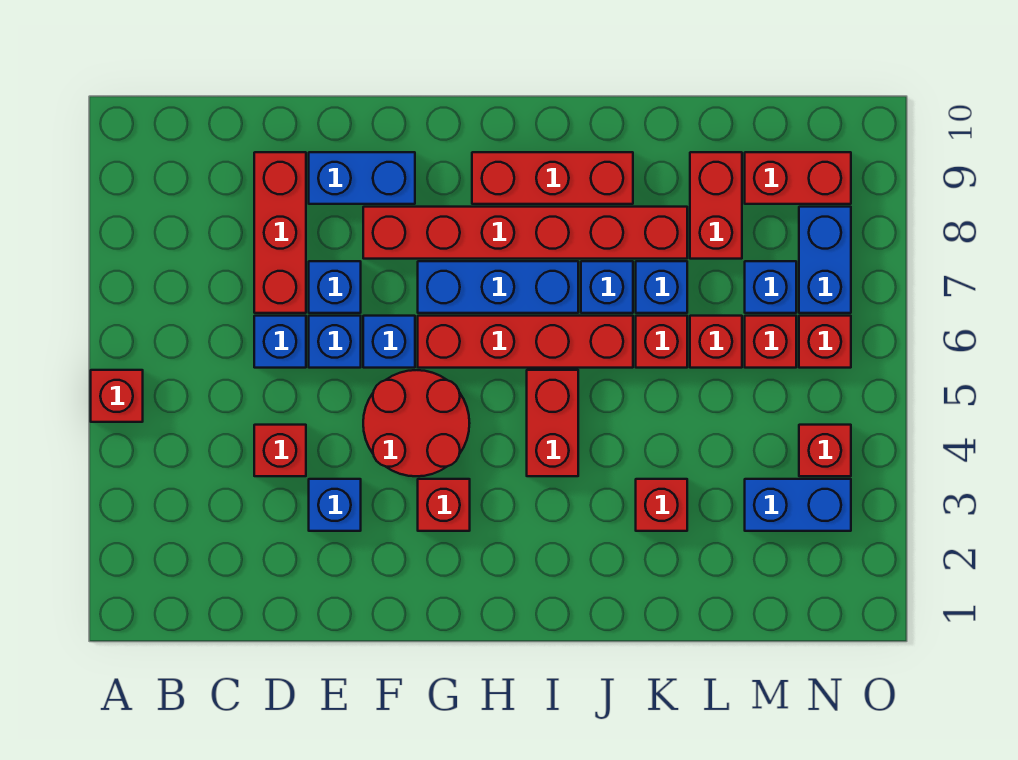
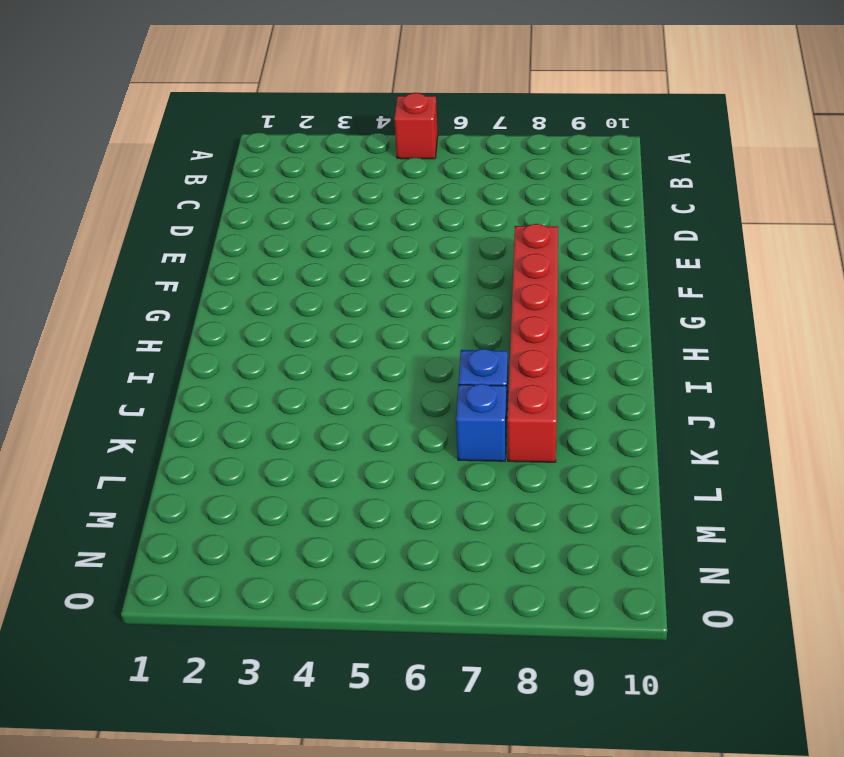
none -> red brick D4 level 1
none -> blue brick D6 level 1
none -> red brick D7:D9 level 1

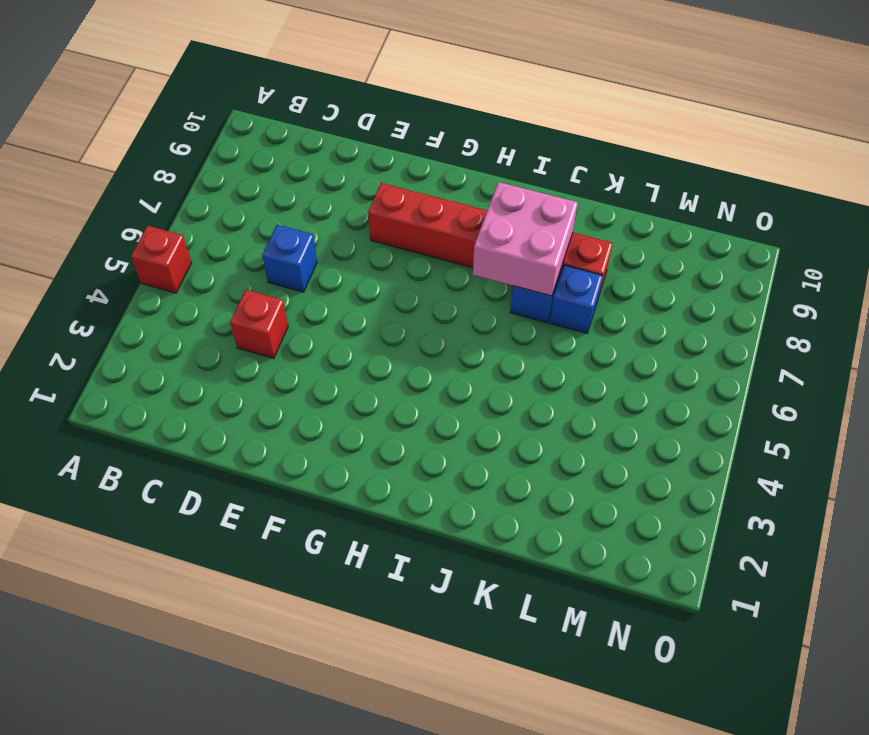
pink brick I7:J8 level 2 -> none
none -> red brick D7:D9 level 1
none -> blue brick E3 level 1
none -> blue brick E6 level 1

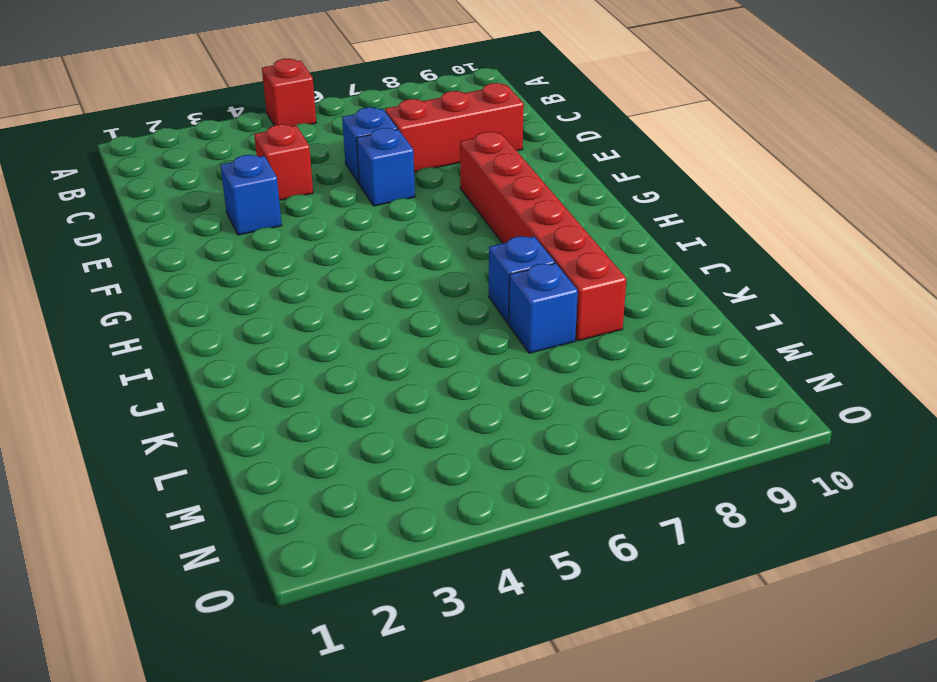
none -> blue brick E7 level 1
none -> blue brick E9:F9 level 1
none -> red round brick F4:G5 level 1

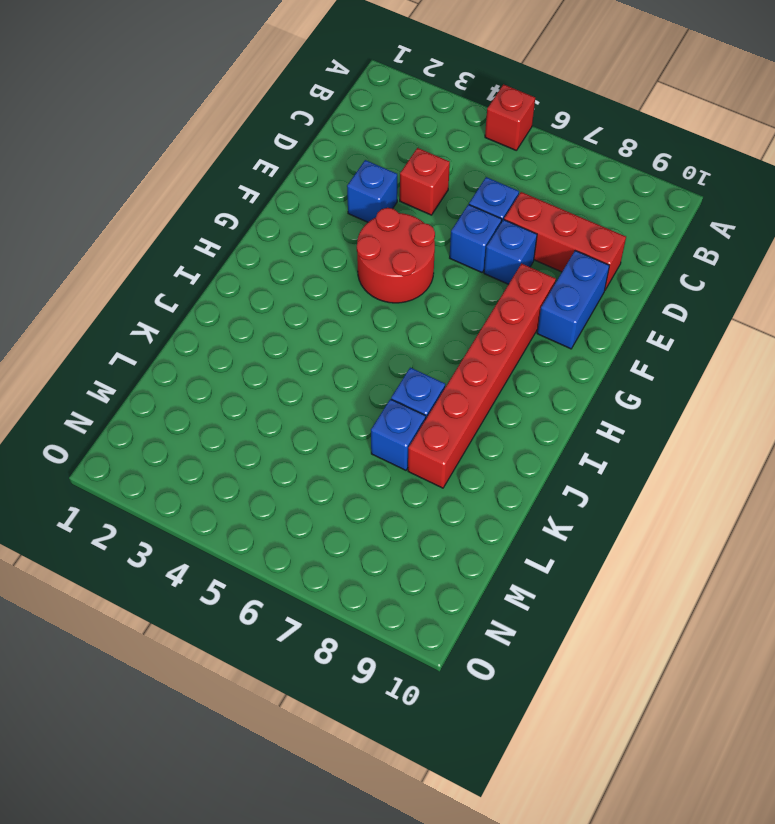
none -> blue brick F6 level 1
none -> red brick G3 level 1
none -> red brick G6:J6 level 1

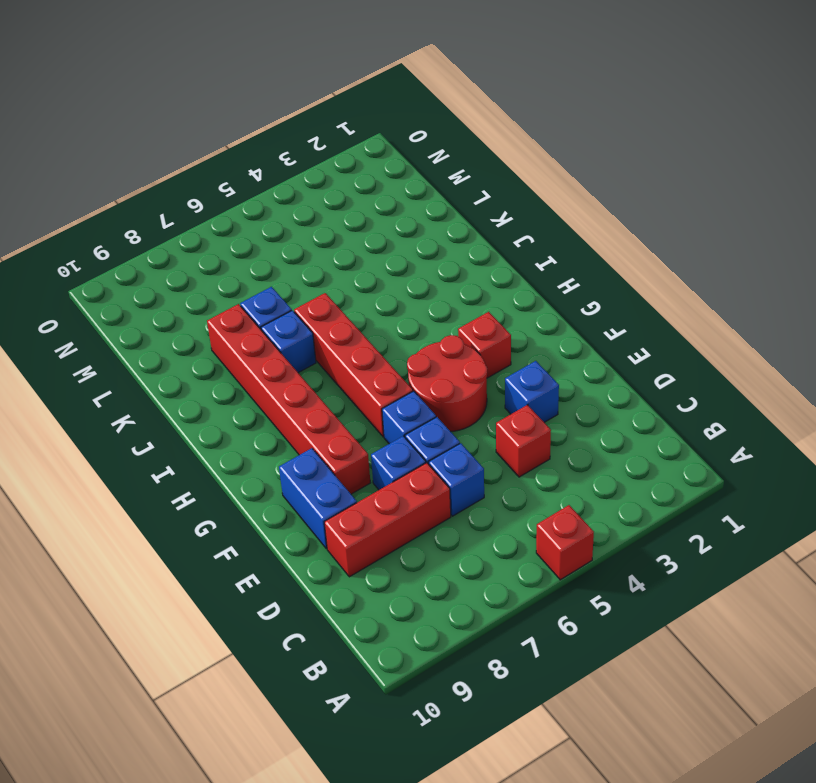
none -> blue brick G7:I7 level 1
none -> red brick H9:J9 level 1
none -> red brick I4:I5 level 1

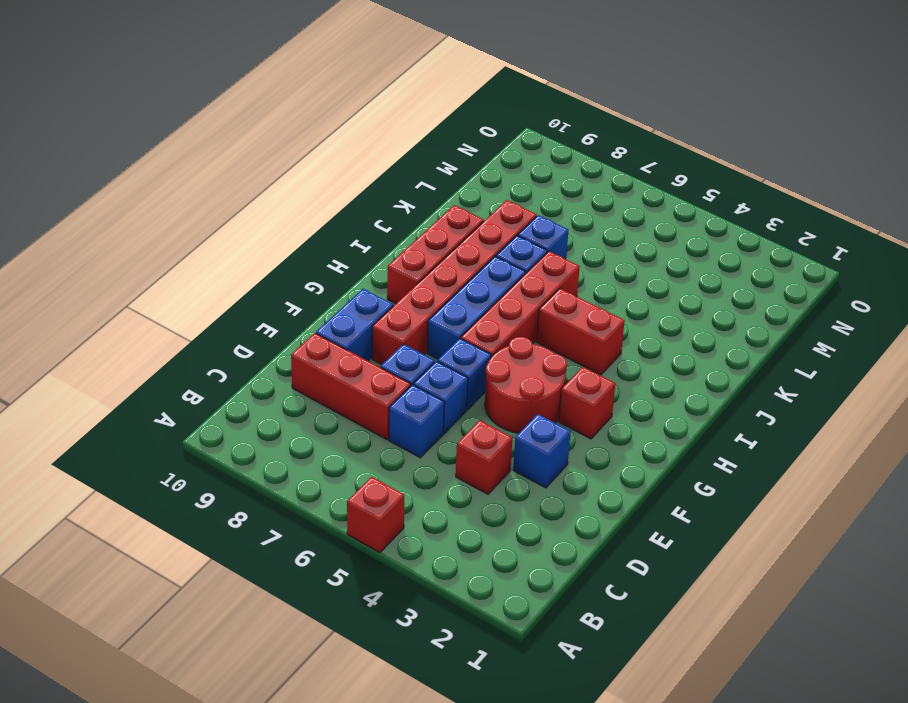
none -> red brick K3 level 1
none -> red brick K6 level 1
none -> red brick L6 level 1

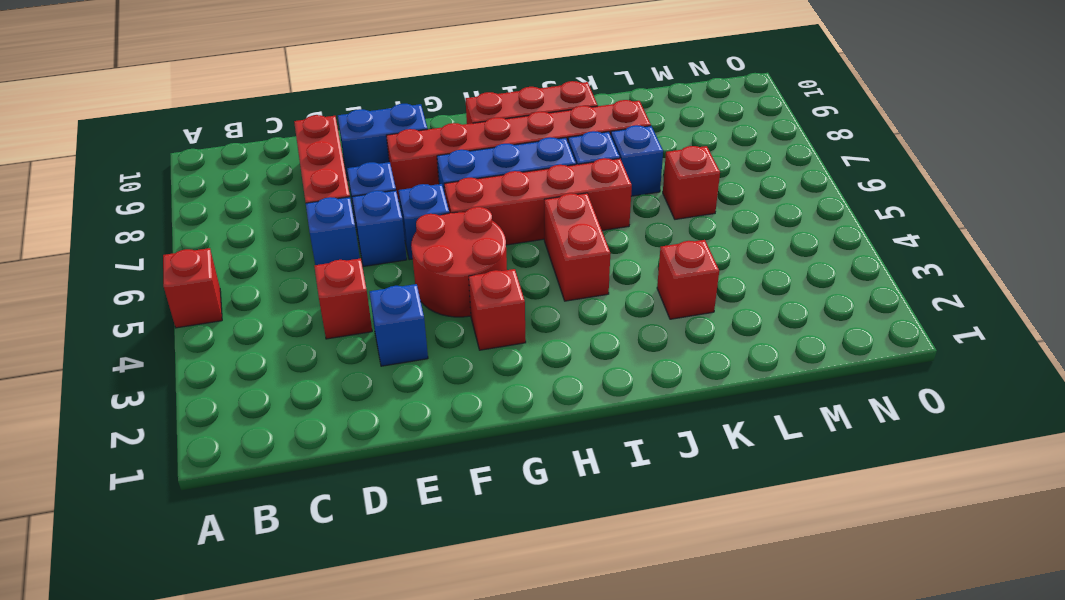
none -> red brick K6 level 1
none -> red brick L8:L9 level 1
none -> blue brick M3:N3 level 1

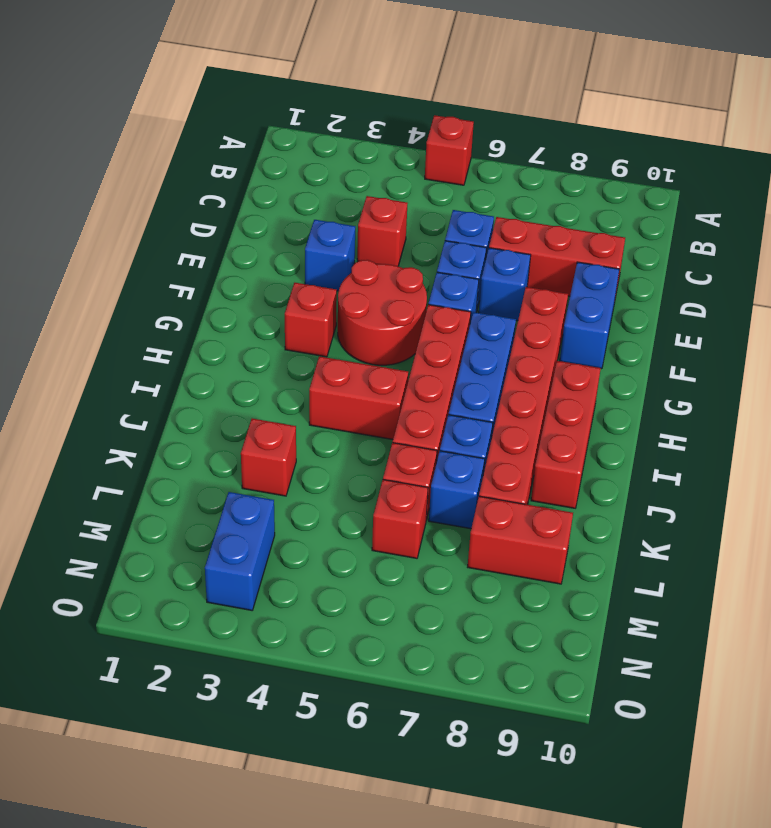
none -> red brick M6 level 1
none -> blue brick M7 level 1
none -> red brick M9:N9 level 1

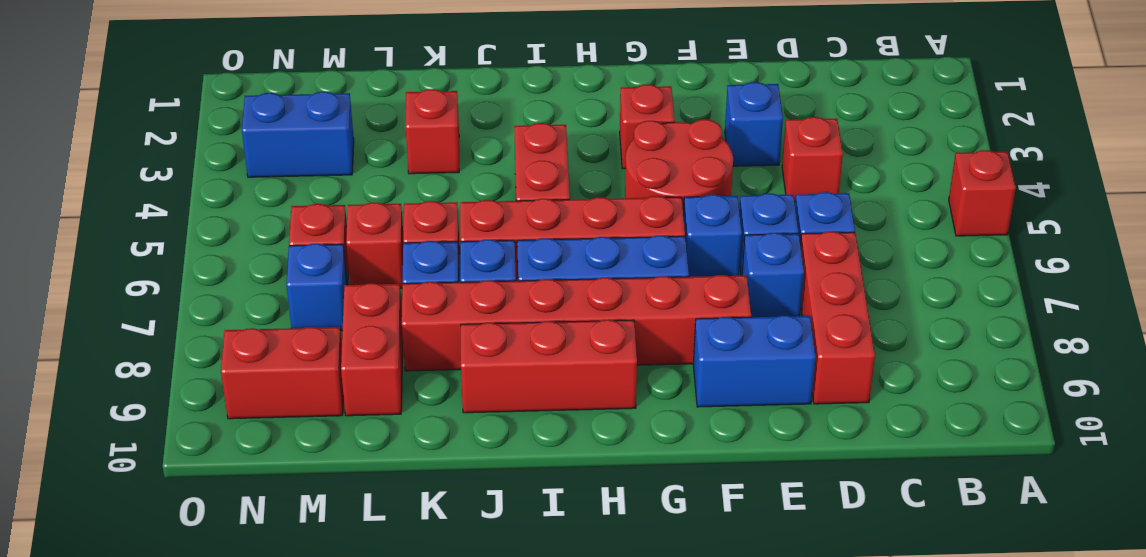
none -> red brick N4 level 1
none -> red brick N6 level 1
none -> blue brick N7:N8 level 1

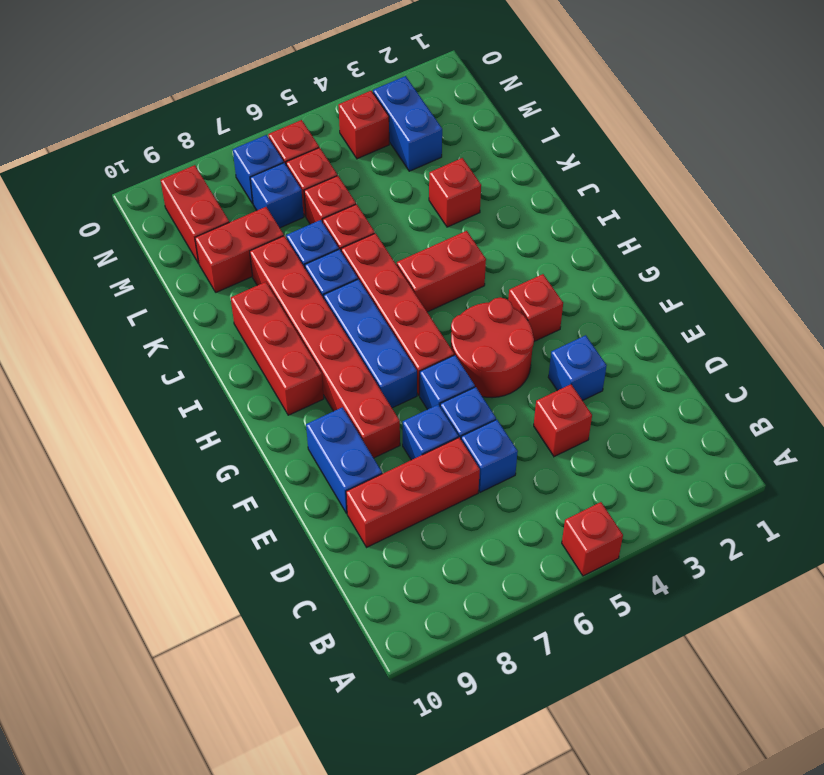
blue brick N7 level 1 -> blue brick N7:N8 level 1

